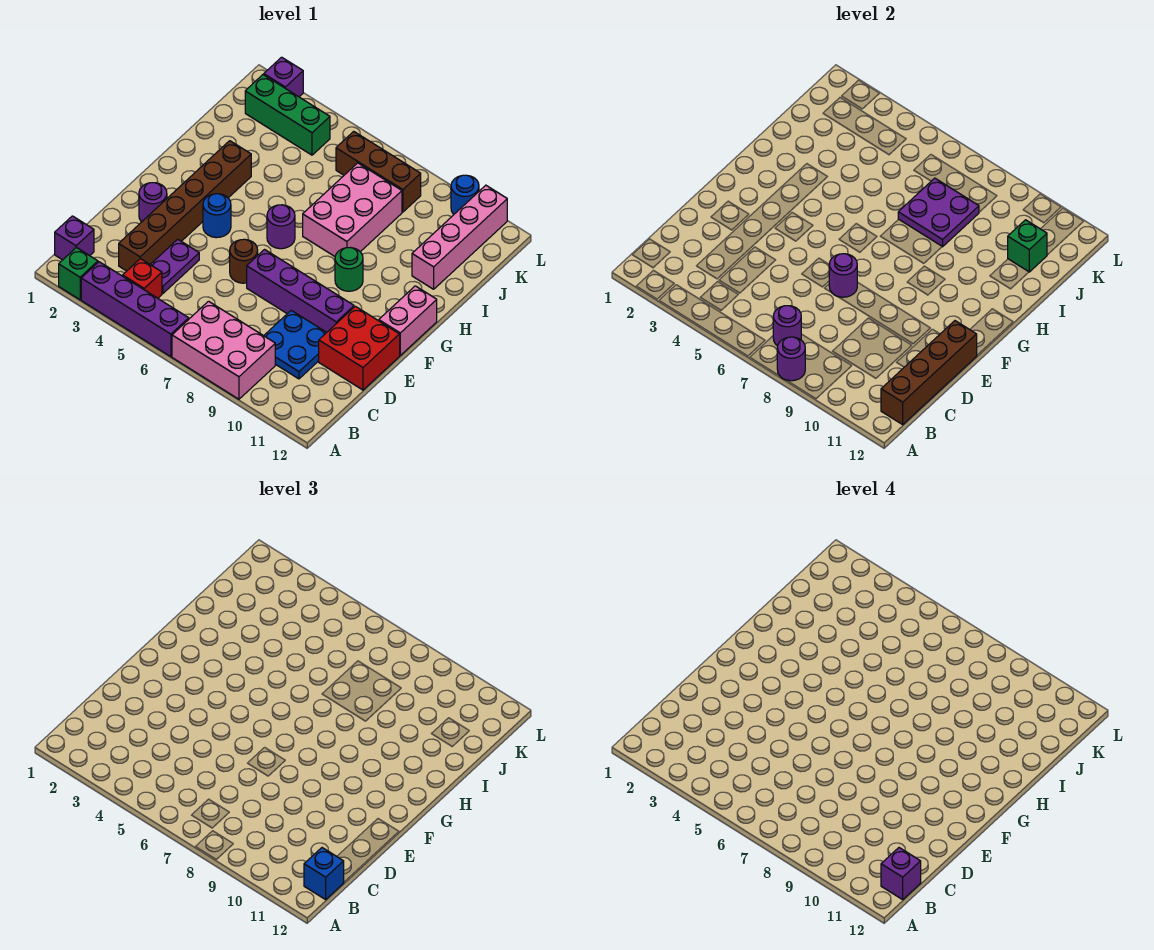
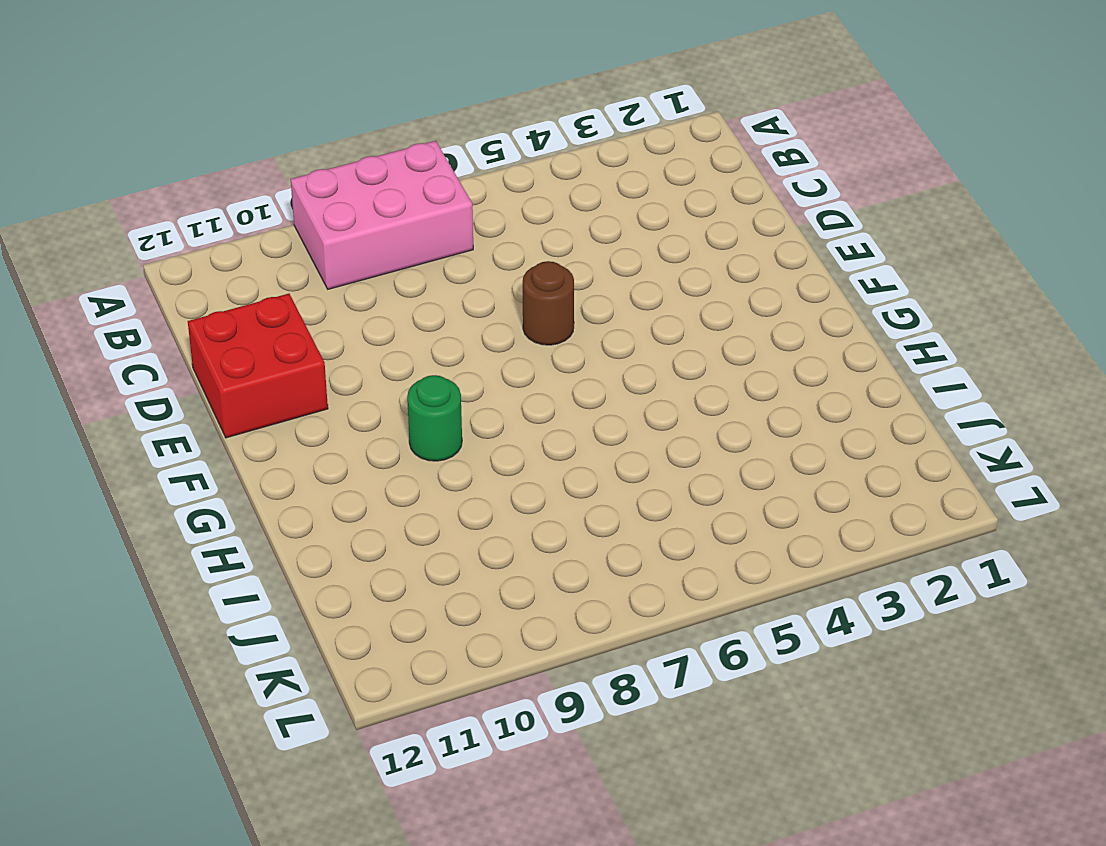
none -> green brick A2 level 1
none -> purple brick A3:A6 level 1
none -> purple brick B1 level 1
none -> red brick B4 level 1

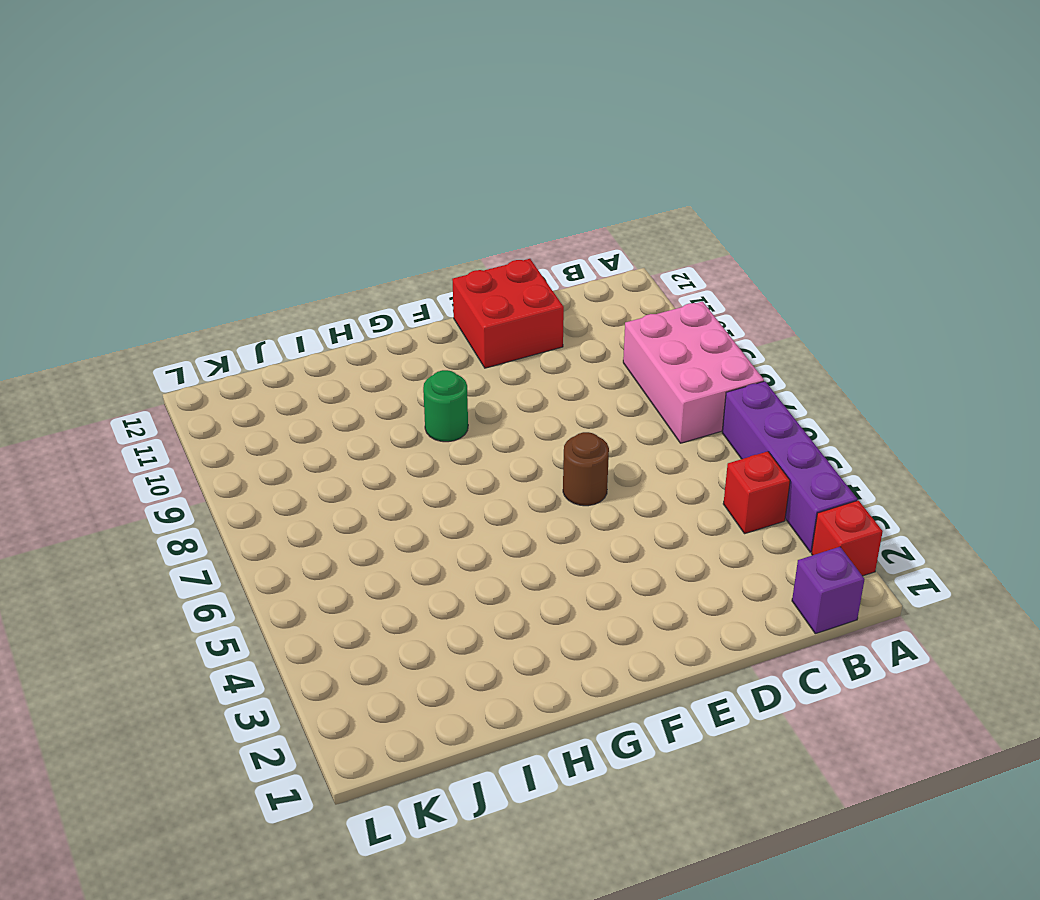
red brick A2 level 1 -> green brick A2 level 1
none -> brown brick C3:H3 level 1
none -> purple plate C4:D4 level 1
none -> blue plate C9:D10 level 1
none -> purple round brick E2 level 1

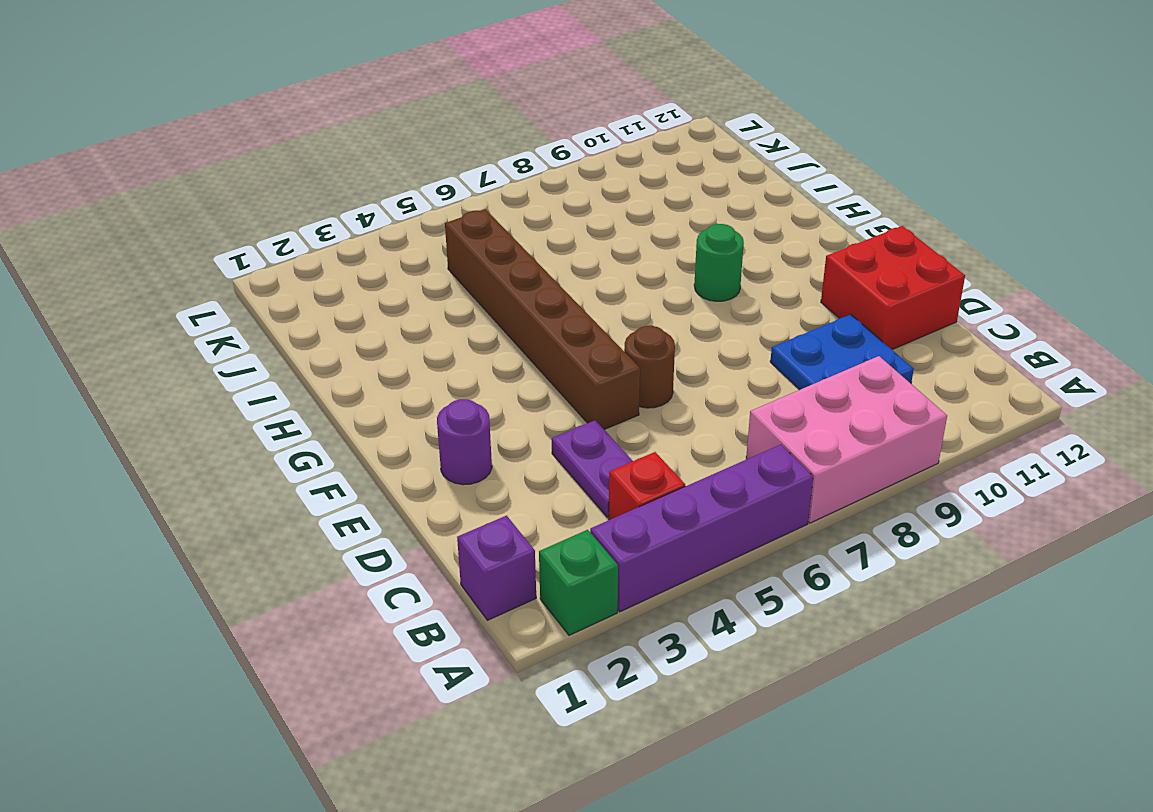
brown brick E5:J5 level 1 -> brown brick C3:H3 level 1
none -> purple brick E7:E10 level 1
none -> blue round brick F4 level 1
none -> pink brick F12:G12 level 1
none -> purple round brick G6 level 1

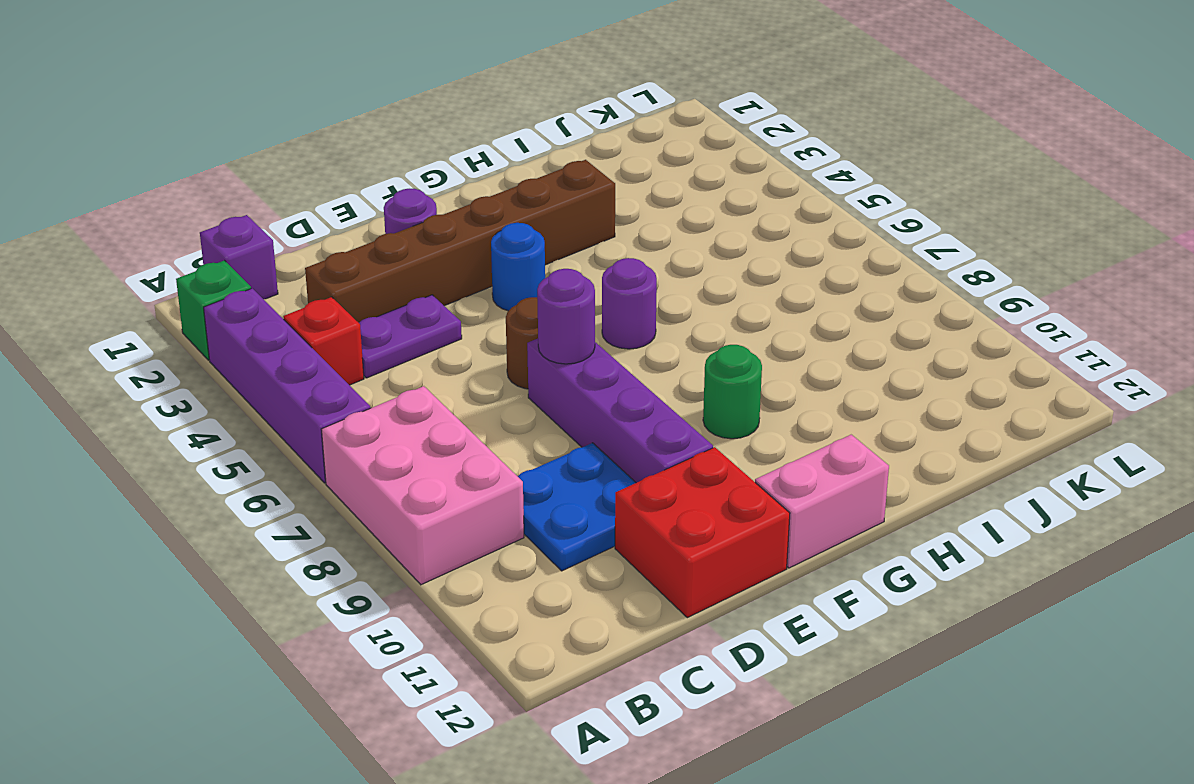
none -> pink brick H7:J8 level 1
none -> pink brick I11:L11 level 1
none -> green brick K2:K4 level 1
none -> brown brick K6:K8 level 1

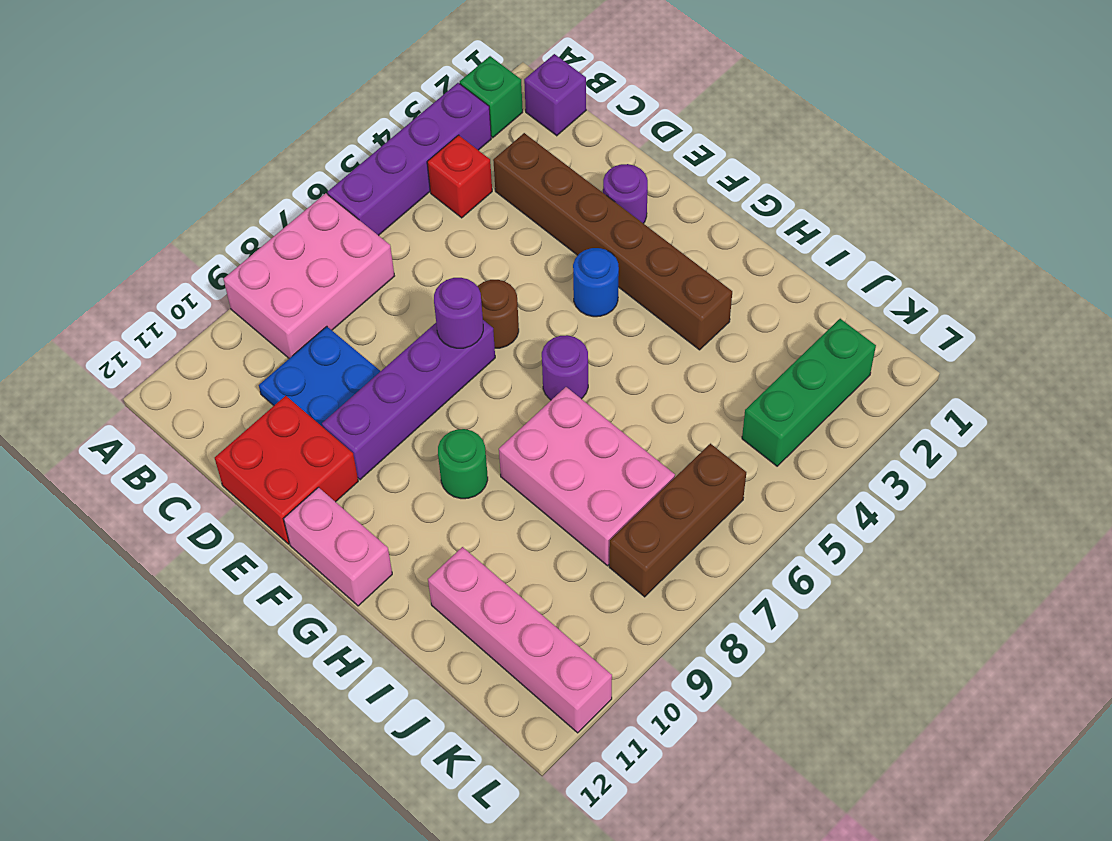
none -> purple plate C4:D4 level 1
none -> purple brick L2 level 1
none -> blue round brick L10 level 1
none -> purple round brick A8 level 2

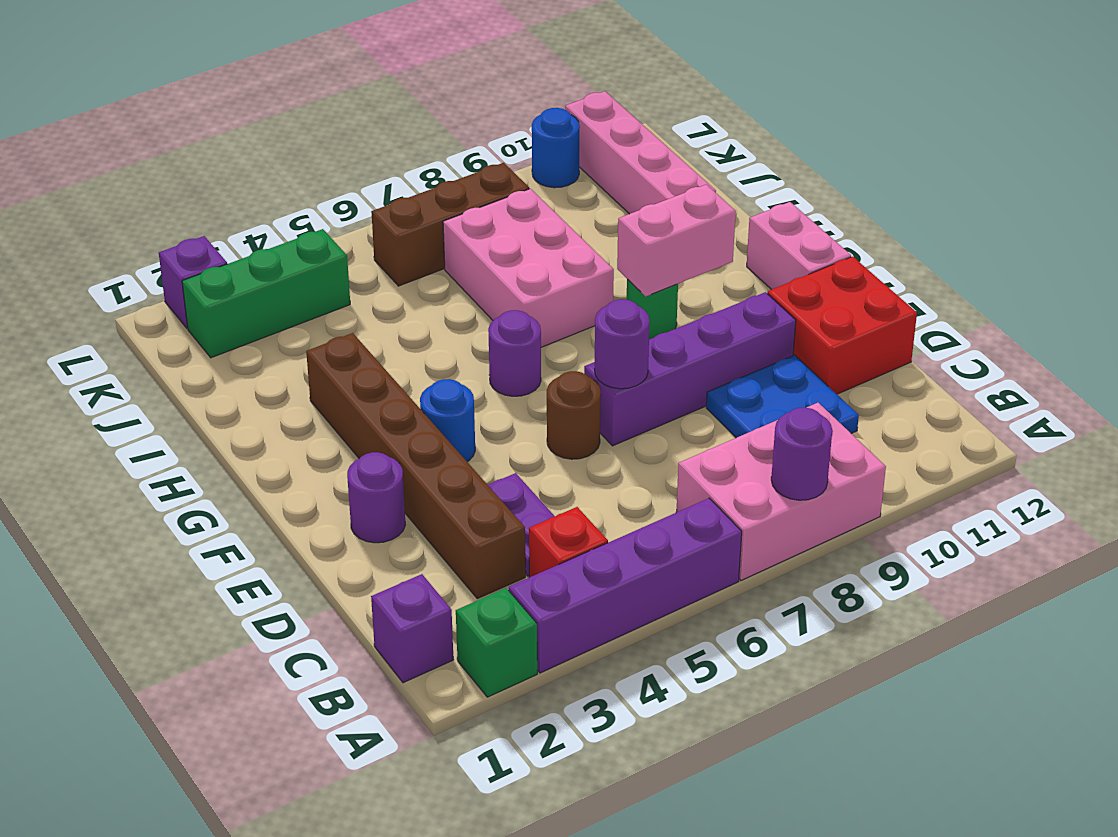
pink brick G9:G10 level 2 -> none
none -> purple round brick B7 level 2
none -> brown brick B12:E12 level 2
none -> purple plate I7:J8 level 2
none -> green brick J11 level 2

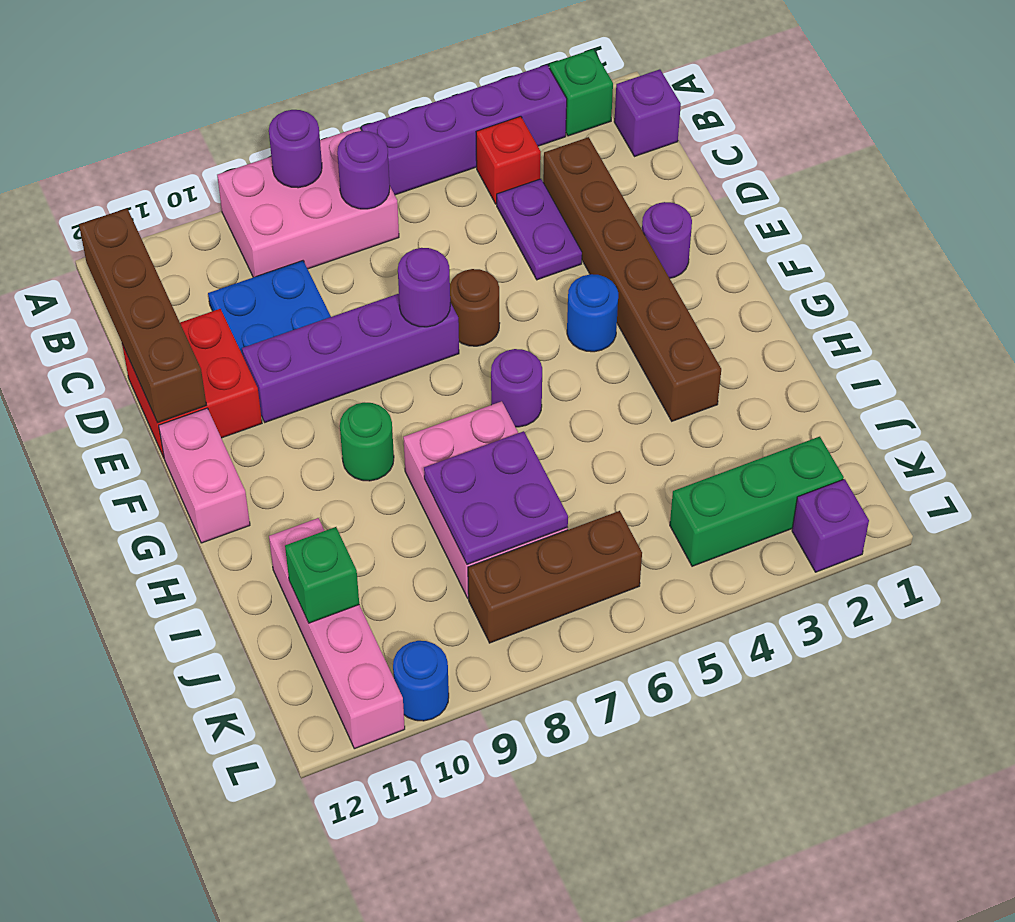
none -> blue brick B12 level 3
none -> purple brick B12 level 4

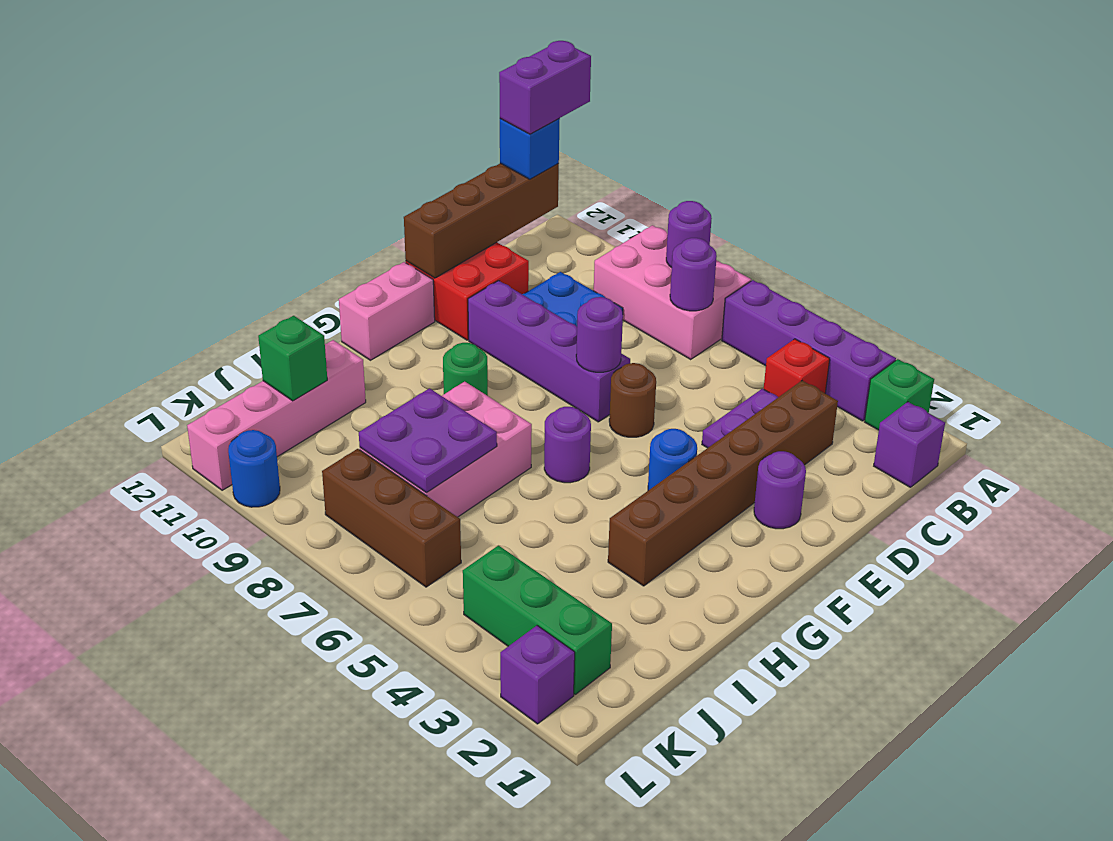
purple brick A12:B12 level 4 -> purple brick B12 level 4

